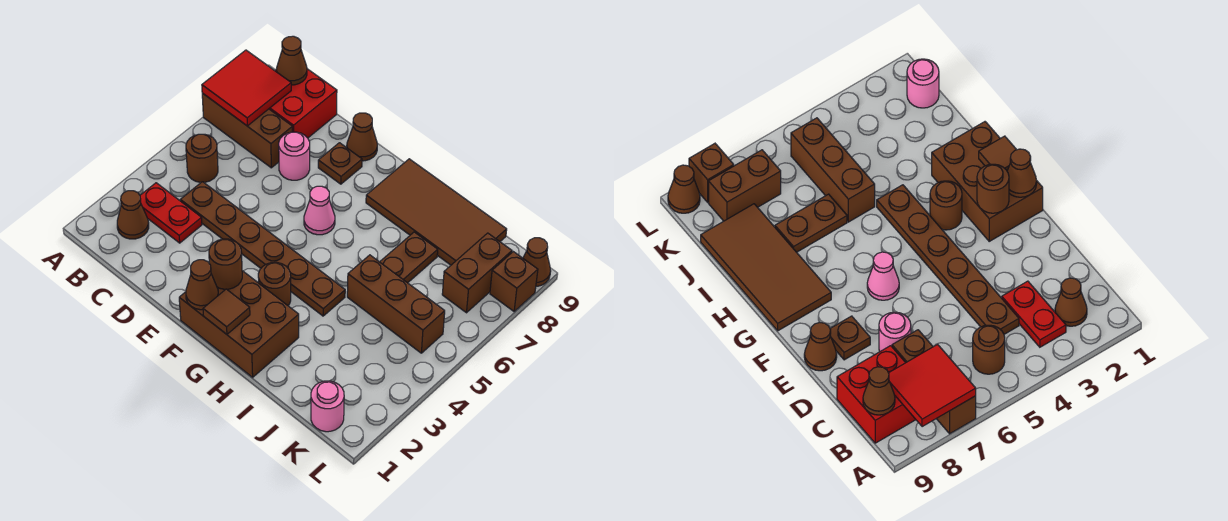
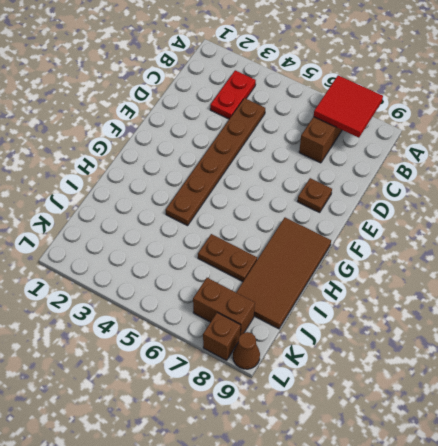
none -> brown cone B2 level 1
none -> brown round brick B5 level 1
none -> red brick B8:C9 level 1

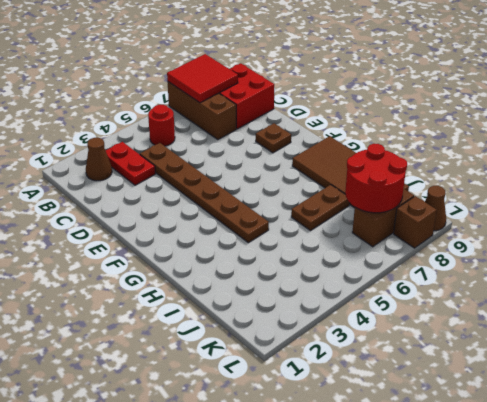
red round brick B5 level 1 -> brown round brick B5 level 1
red round brick J7:K8 level 2 -> none
none -> pink round brick D7 level 1
none -> brown cone E9 level 1
none -> brown brick F1:H2 level 1

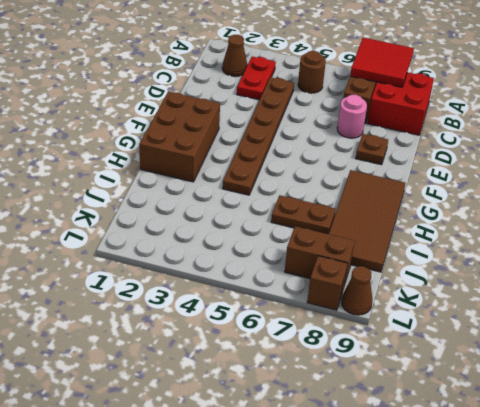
none -> brown cone E9 level 1
none -> pink cone F6 level 1
none -> brown round brick G3 level 1

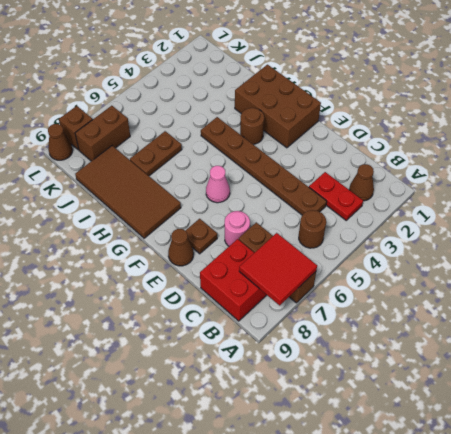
none -> brown brick I5:K5 level 1
none -> pink round brick K1 level 1
none -> brown cone B9 level 2

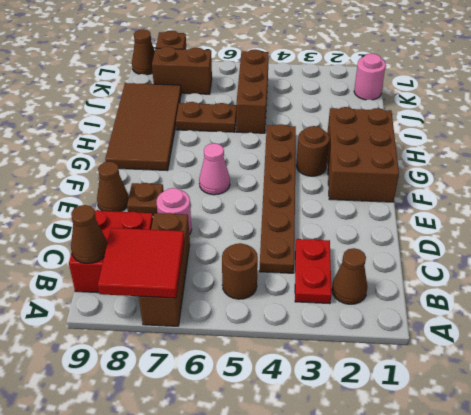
none -> brown cone F1 level 2
none -> brown round brick F2 level 2
none -> brown tile G1 level 2

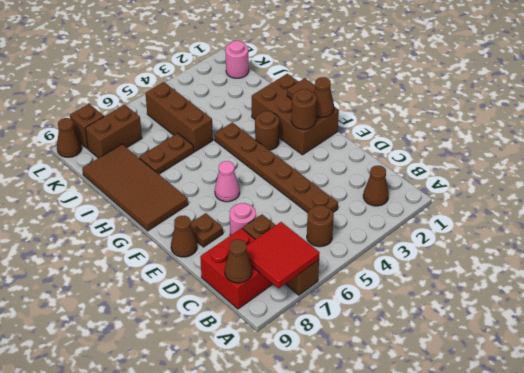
none -> red plate B3:C3 level 1

